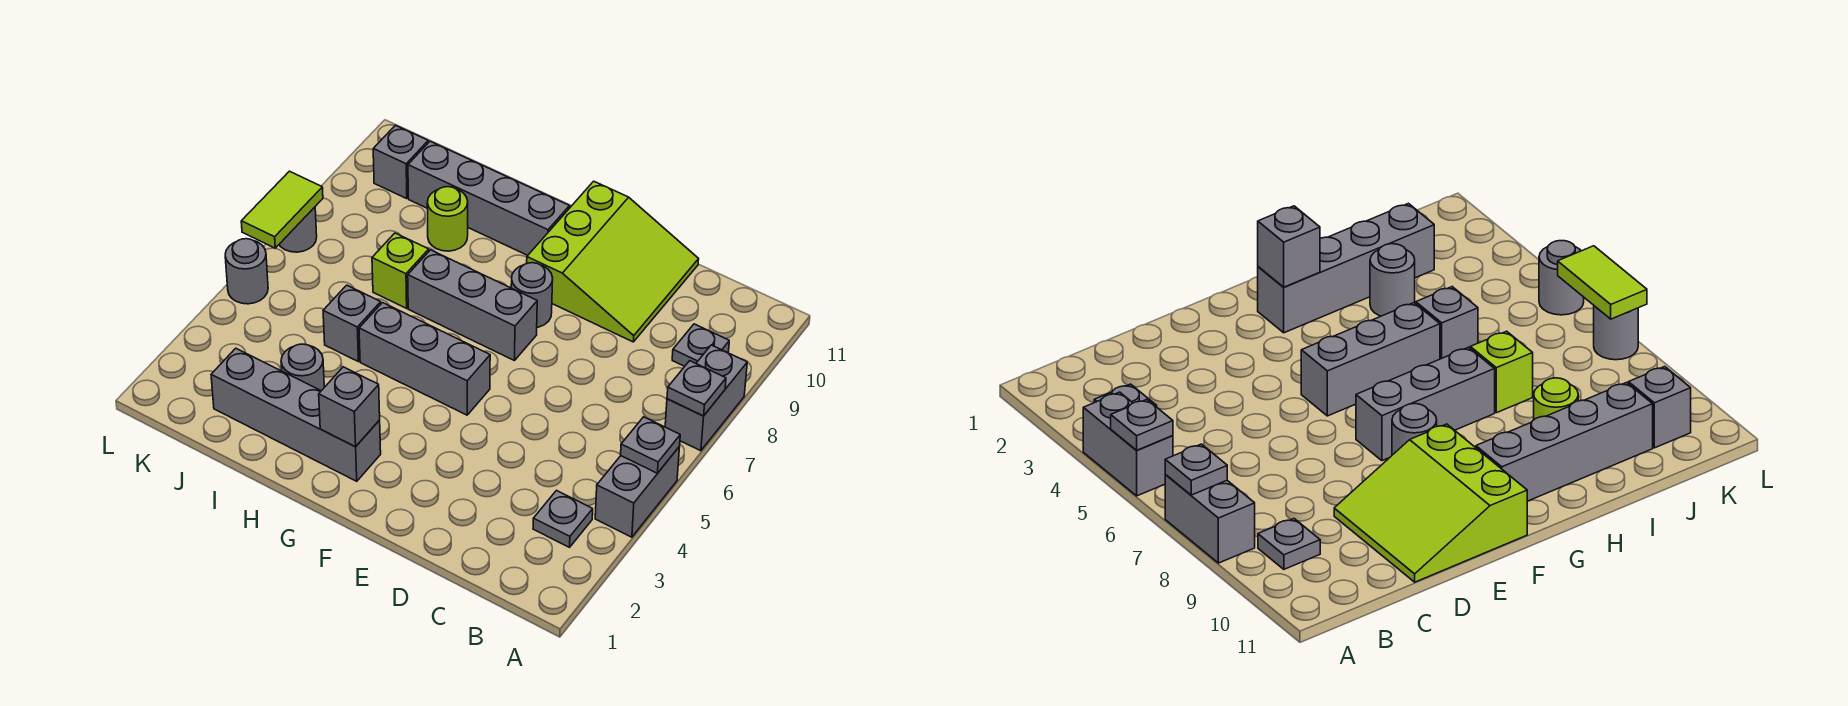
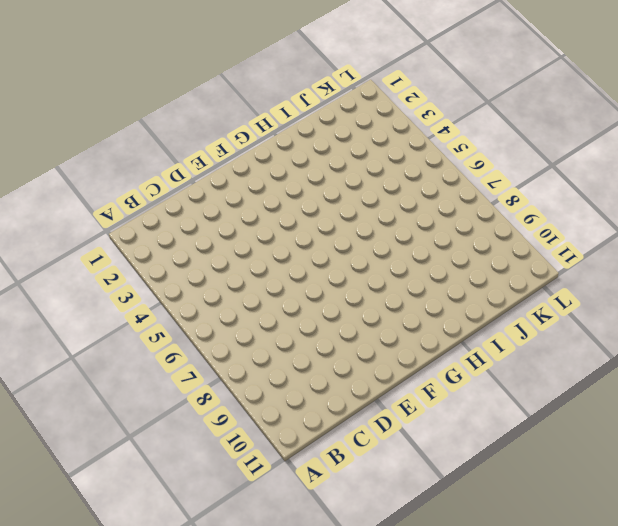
none -> grey brick A4:A5 level 1
none -> grey brick A7:A8 level 1
none -> grey plate B3 level 1

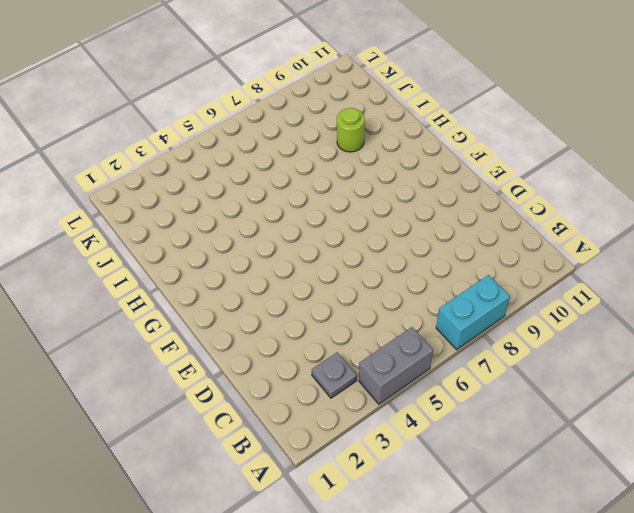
cyan brick A7:A8 level 1 -> grey brick A7:A8 level 1
none -> grey plate B9 level 1
none -> lime slope D9:F11 level 1 top F
none -> grey brick F5:H5 level 1

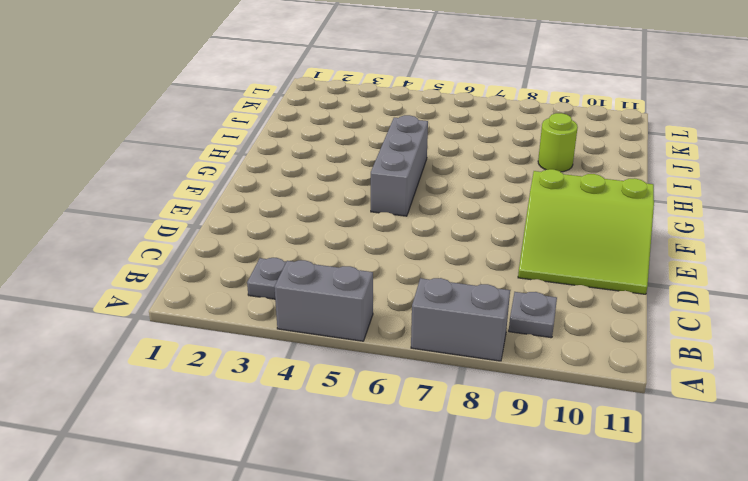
none -> grey brick F7:H7 level 1
none -> grey round brick F8 level 1
none -> grey brick G2:J2 level 1

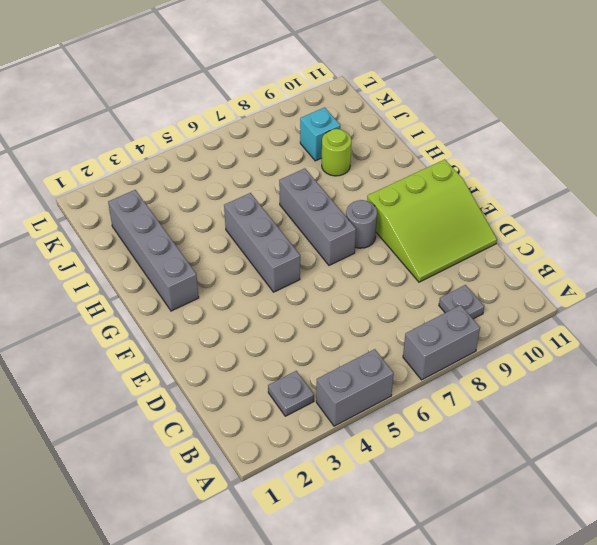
cyan brick J9 level 1 -> none
none -> grey brick G10:J10 level 1
none -> grey round brick I3 level 1
none -> grey brick I5 level 1

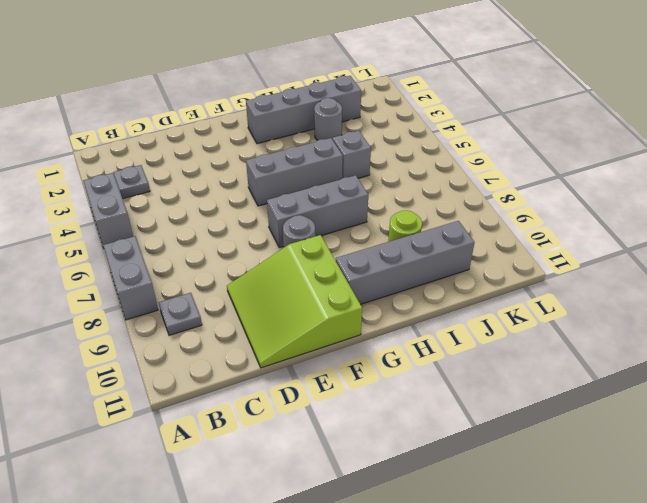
none -> lime brick I7 level 1
none -> grey brick K10 level 1
none -> grey round brick L5 level 1

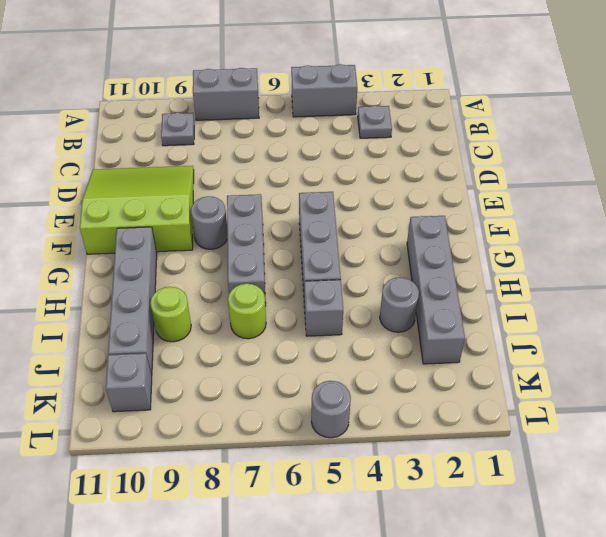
lime round brick I7 level 1 -> lime brick I7 level 1
none -> grey round brick L7 level 1
none -> grey plate A5 level 2
none -> grey plate A7 level 2

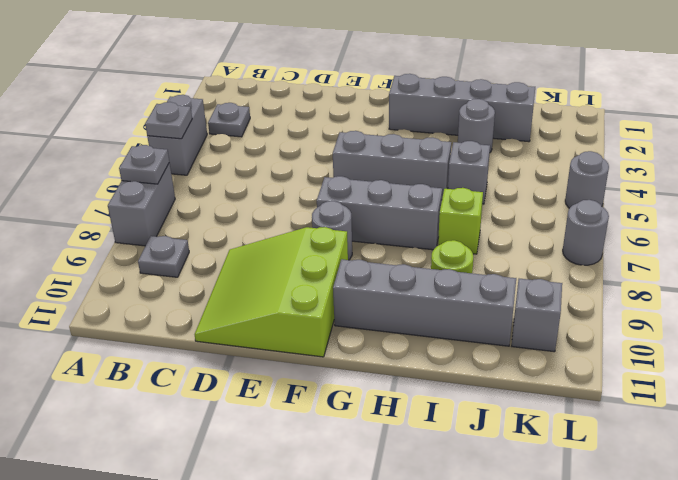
none -> grey brick G2 level 2
none -> lime tile L6:L7 level 2

